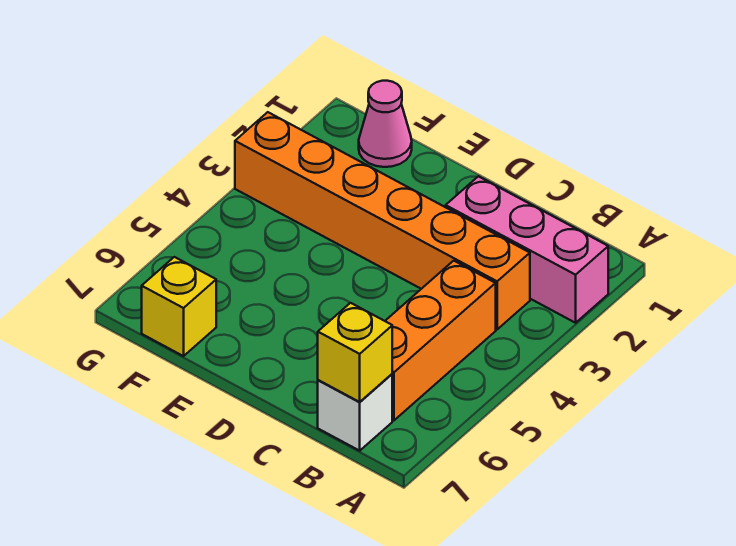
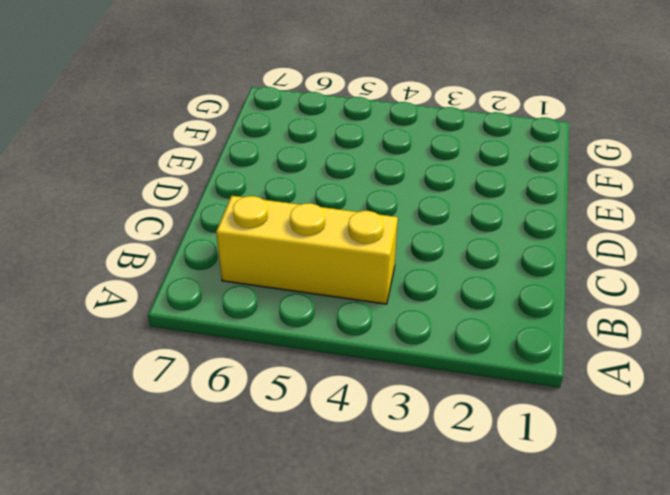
yellow brick B4:B6 level 1 -> orange brick B4:B6 level 1
none -> pink brick A2:C2 level 1
none -> orange brick B3:G3 level 1

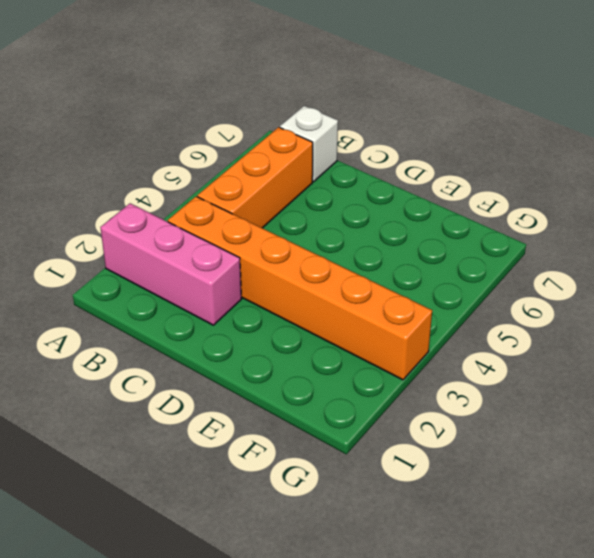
none -> pink cone F1 level 1
none -> yellow brick F7 level 1

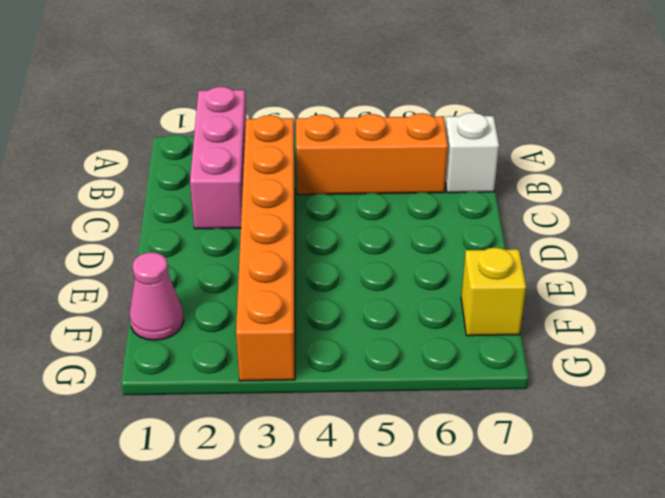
none -> yellow brick B7 level 2

